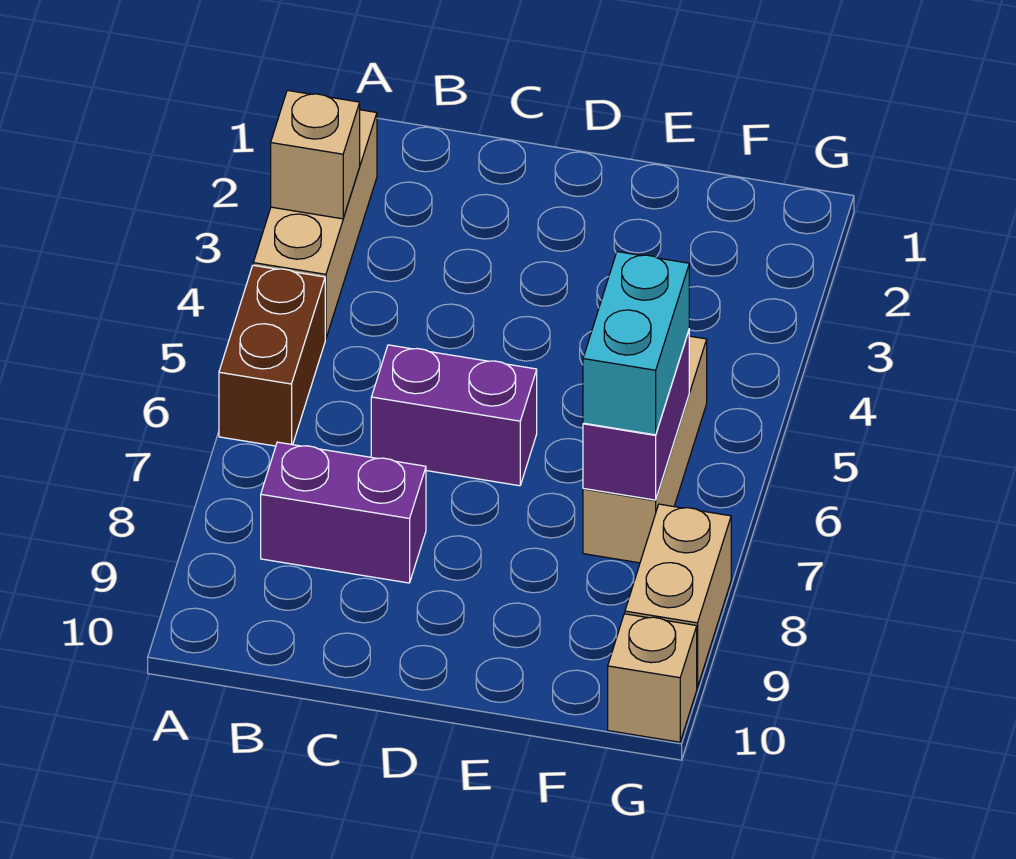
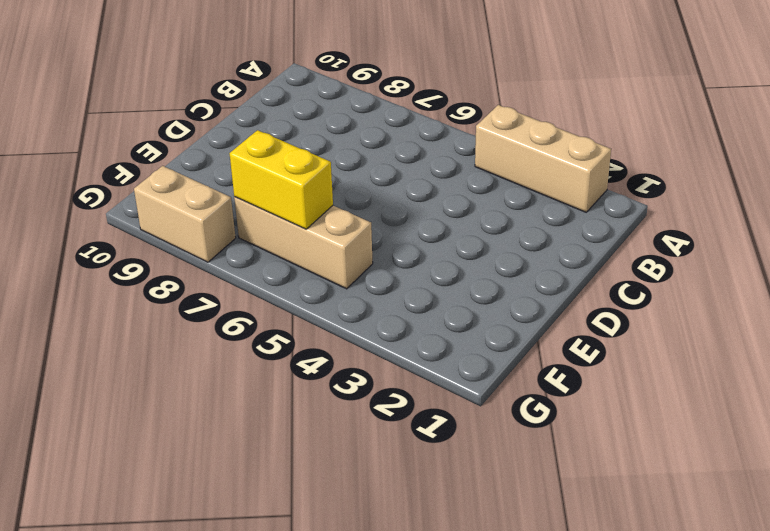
yellow brick F6:F7 level 2 -> purple brick F6:F7 level 2
none -> brown brick A5:A6 level 1
none -> purple brick B8:C8 level 1

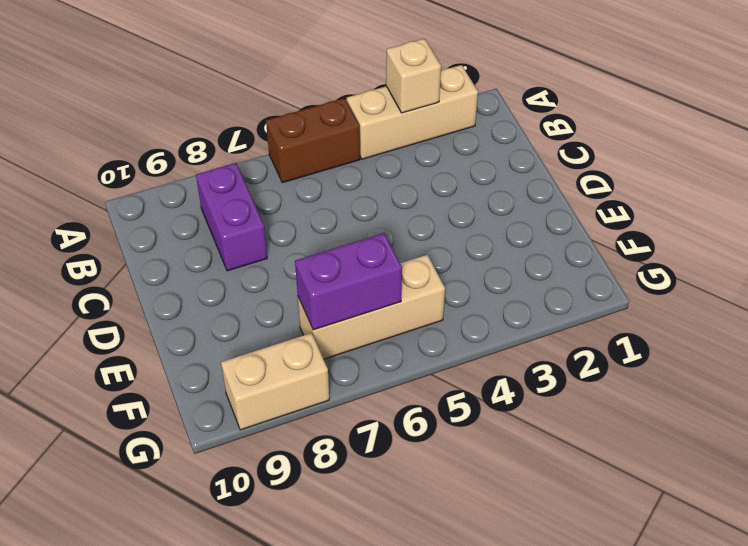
none -> purple brick C6:D6 level 1
none -> tan brick G10 level 1

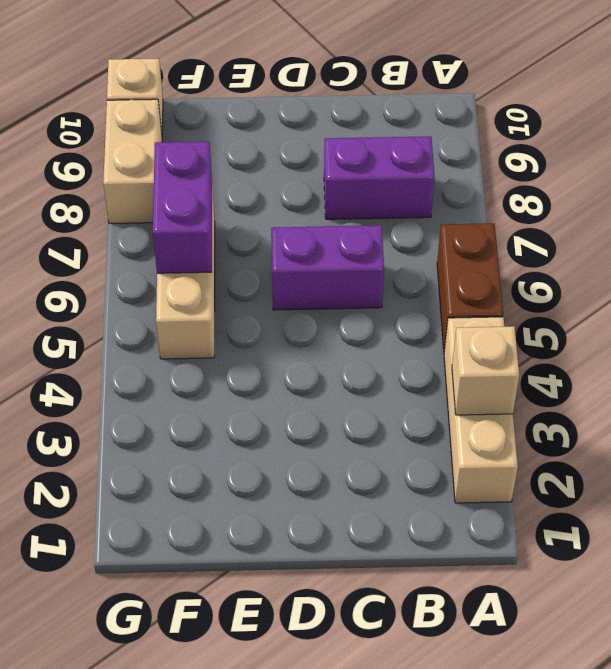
none -> cyan brick F6:F7 level 3

